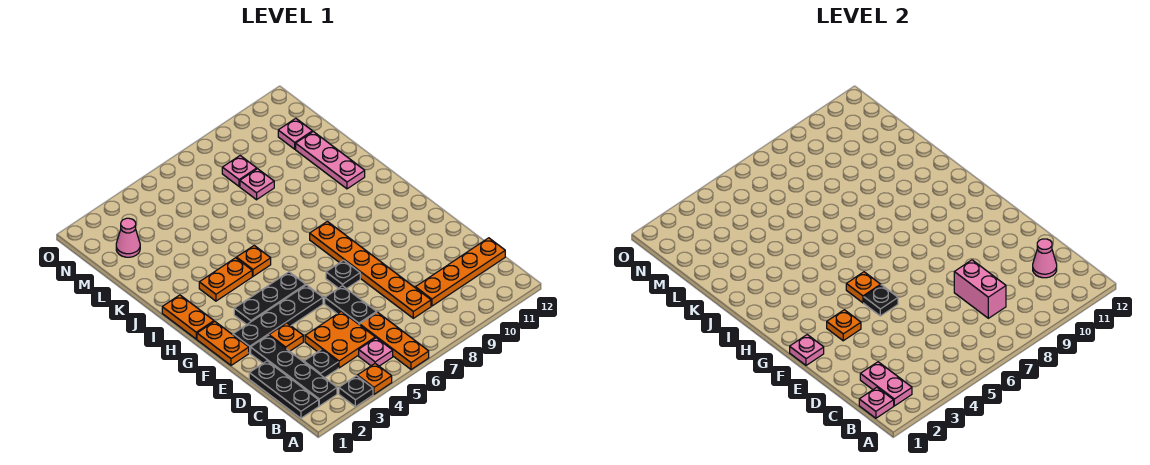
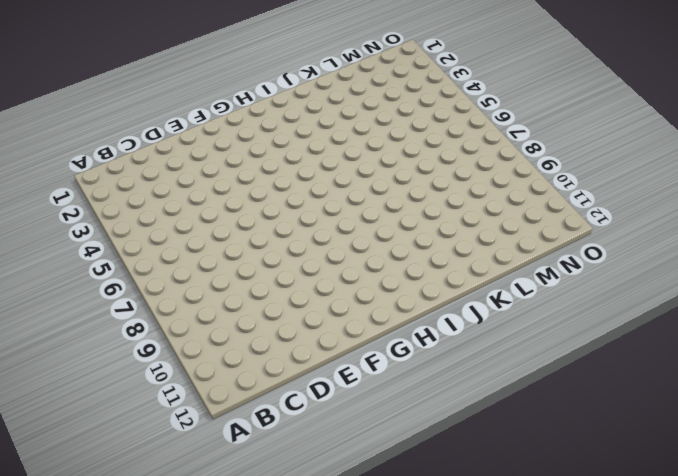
none -> black plate A3 level 1
none -> orange plate A4 level 1
none -> orange plate A6:C6 level 1
none -> black plate B1:D1 level 1

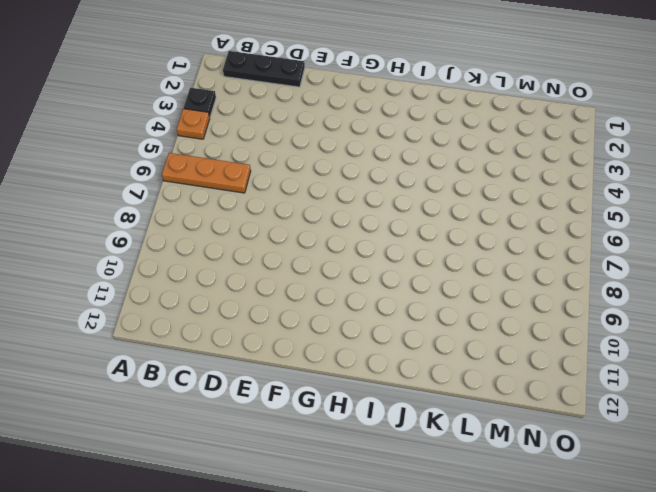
none -> black plate B2:E2 level 1
none -> pink plate B5 level 1
none -> black plate C3 level 1
none -> orange plate C4:D5 level 1

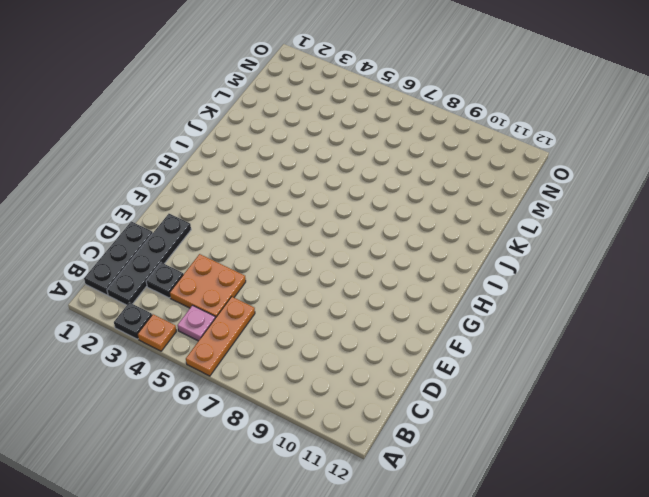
none -> orange plate C8:H8 level 1
none -> orange plate C9:C12 level 1
none -> black plate D6:E6 level 1
none -> orange plate E3 level 1

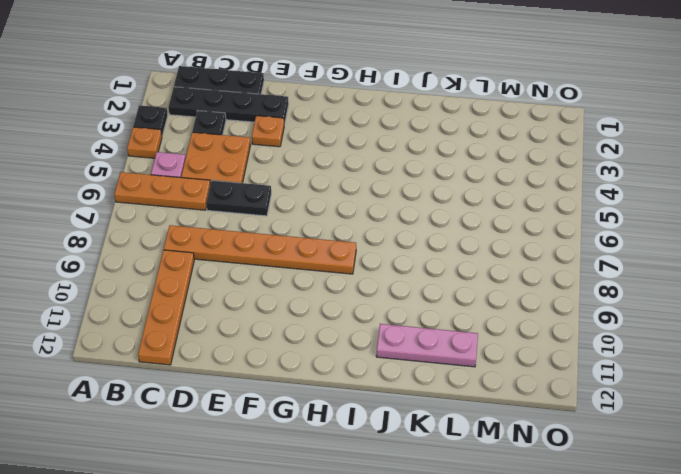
none -> orange plate F1:G1 level 1
none -> black plate F2:F5 level 1
none -> black plate F7 level 1
none -> black plate G3:G5 level 1

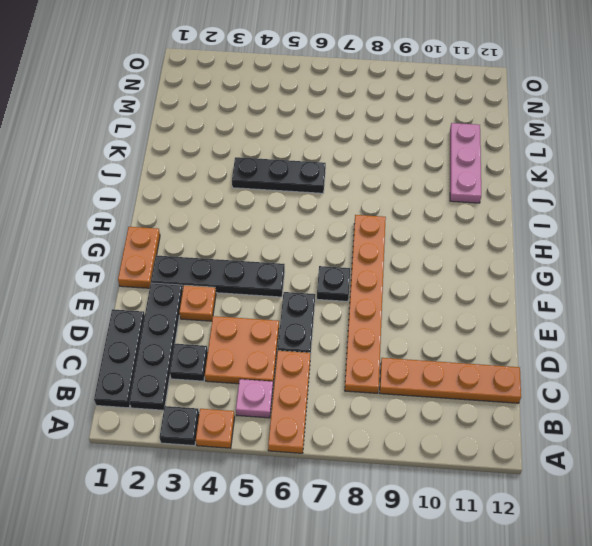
black plate J4:J6 level 1 -> black plate G3:G5 level 1
none -> orange plate H1:I1 level 1
none -> orange plate I3:I4 level 1
none -> orange plate I5 level 1
none -> pink plate L8 level 1

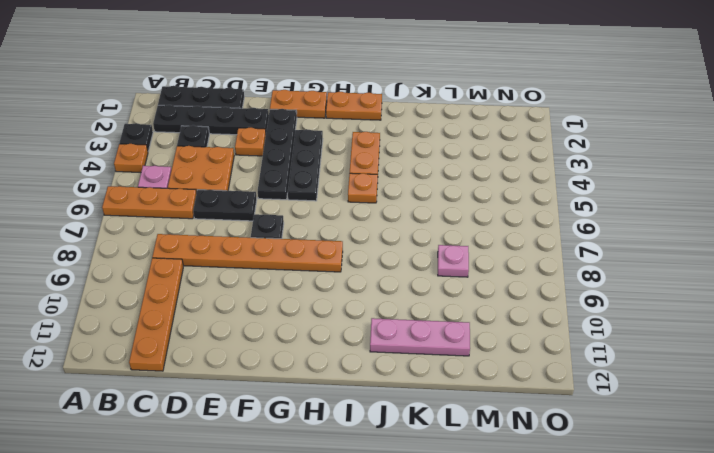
none -> pink cone M2 level 1
none -> pink plate M8 level 1
none -> pink plate M11 level 1
none -> pink plate B1 level 2

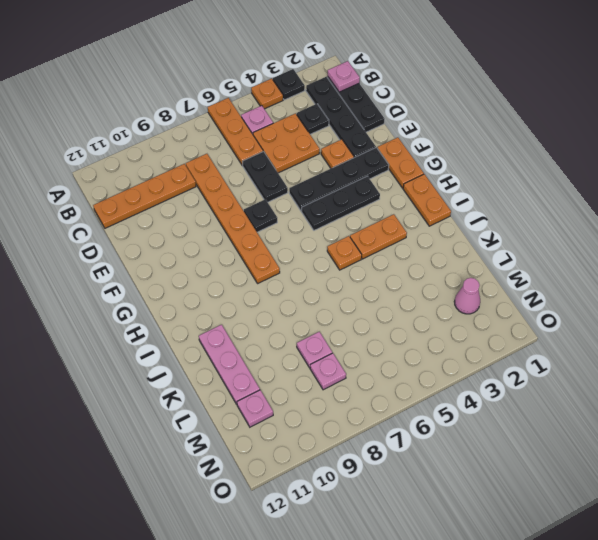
none -> pink plate B2:C2 level 2
none -> pink brick C8:D8 level 2
none -> pink cone C11 level 2
none -> pink plate F1 level 2

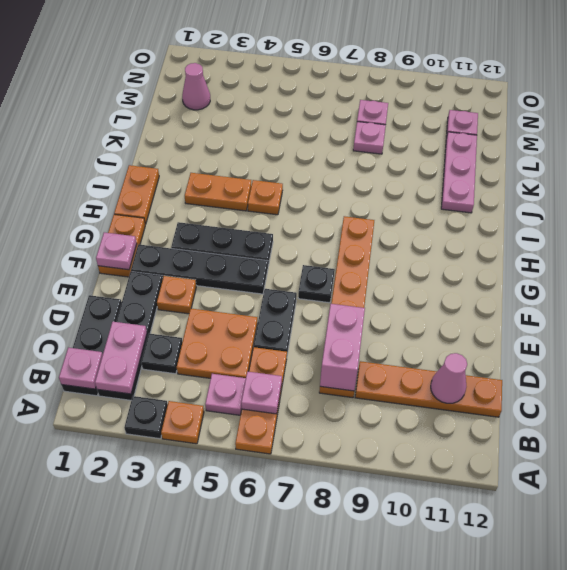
pink plate B6 level 2 -> none
none -> orange plate F3 level 2
none -> black plate F5 level 2
none -> orange plate G5 level 2

